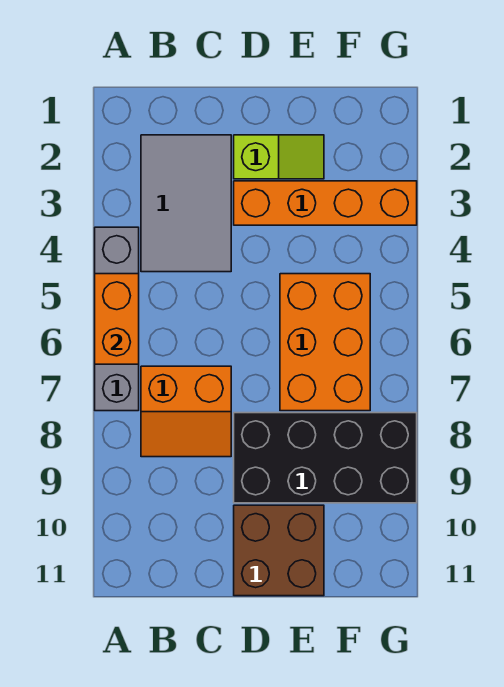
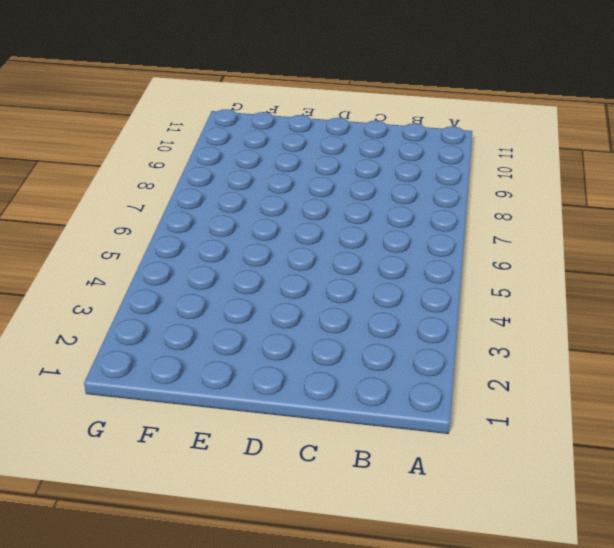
none -> grey brick A4:A7 level 1
none -> grey tile B2:C4 level 1

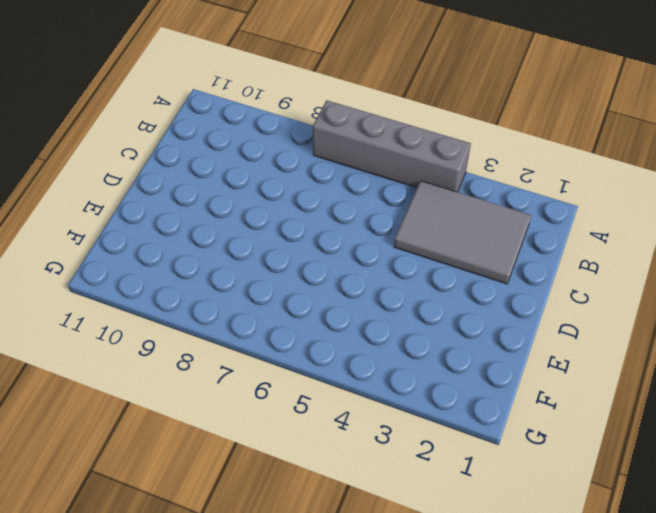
none -> orange slope B7:C8 level 1 top 7
none -> lime slope D2:E2 level 1 top D

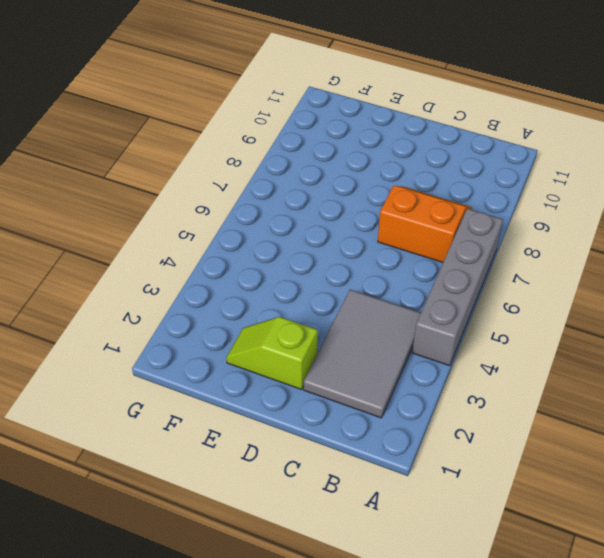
none -> orange brick D3:G3 level 1
none -> black brick D8:G9 level 1

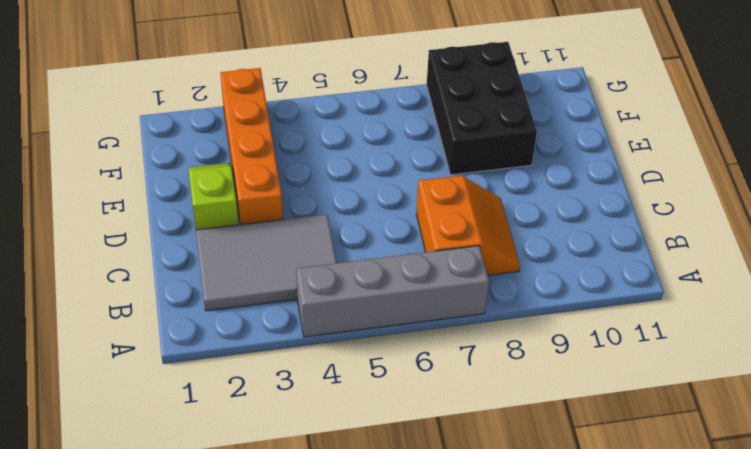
black brick E8:G9 level 1 -> black brick D8:G9 level 1
none -> brown brick D10:E11 level 1
none -> orange brick E5:F7 level 1

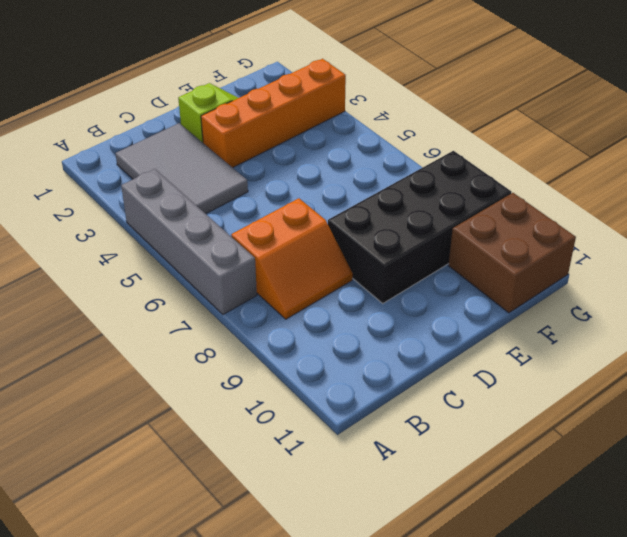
brown brick F10:G11 level 1 -> brown brick D10:E11 level 1
none -> orange brick E5:F7 level 1
none -> orange brick A5:A6 level 2

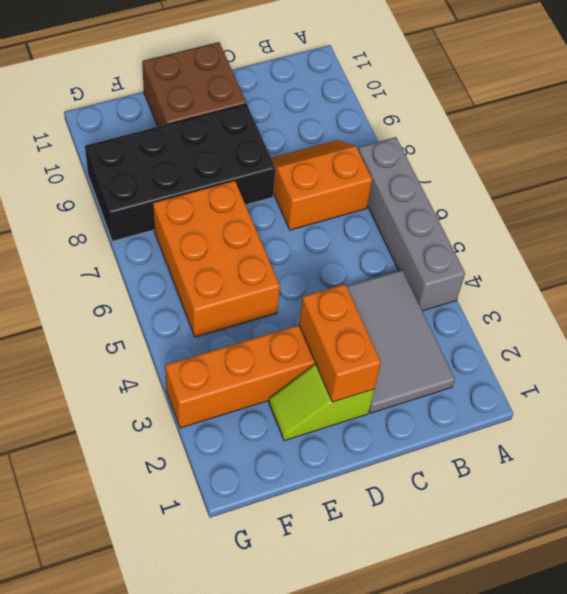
orange brick D2:D3 level 2 -> orange brick A5:A6 level 2

